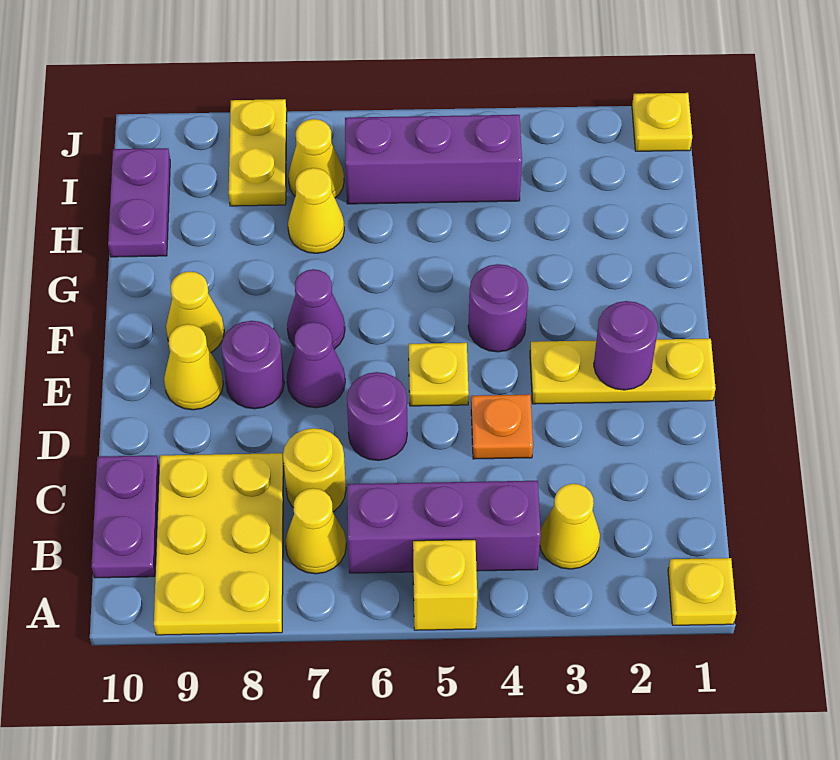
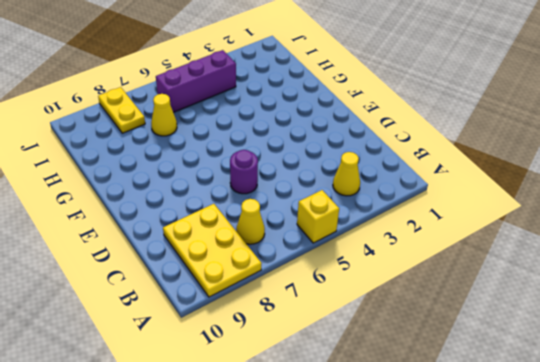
none -> yellow plate A1 level 1
none -> purple brick B4:B6 level 1
none -> purple plate B10:C10 level 1

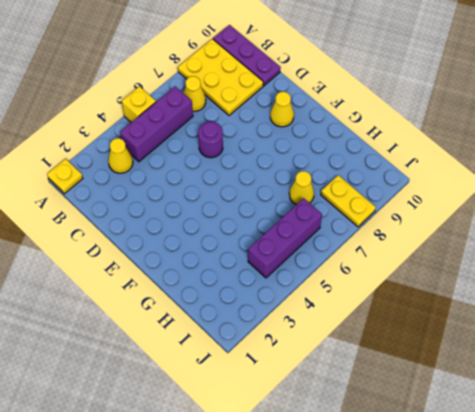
purple plate A10:C10 level 1 -> purple plate B10:C10 level 1
none -> yellow round brick C7 level 1
none -> orange plate D4 level 1
none -> yellow plate E1:E3 level 1

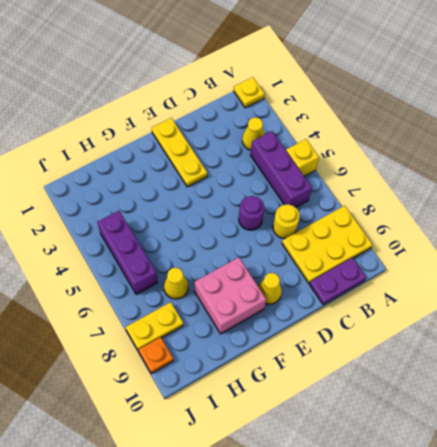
pink brick F8:G9 level 1 -> yellow cone F9 level 1
orange plate J9 level 1 -> orange plate D4 level 1
none -> yellow cone B7 level 1
none -> yellow plate E5 level 1
none -> purple cone E7 level 1

